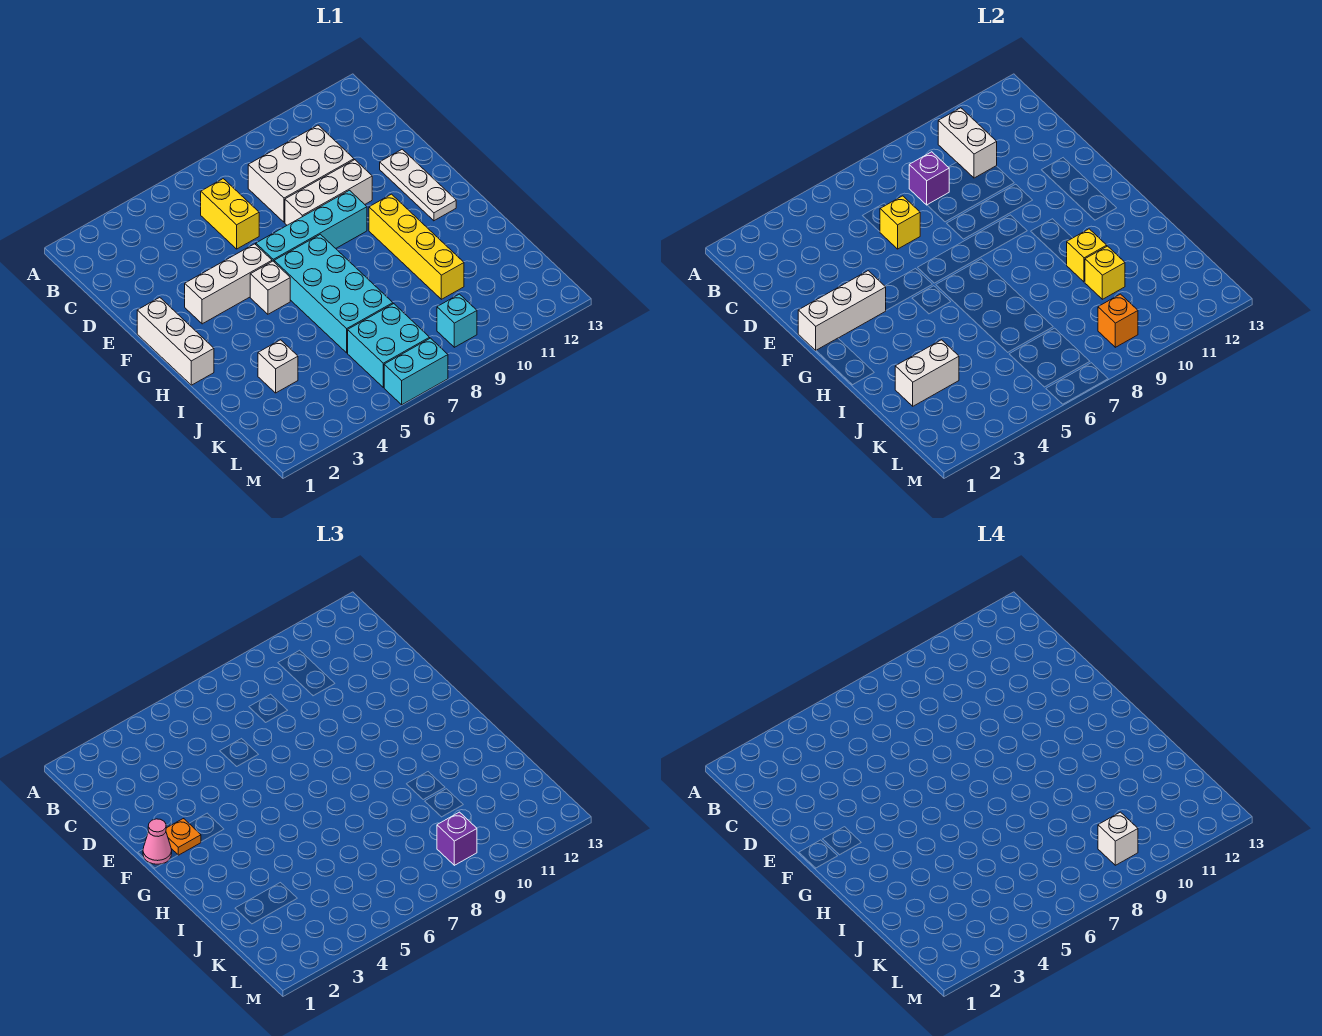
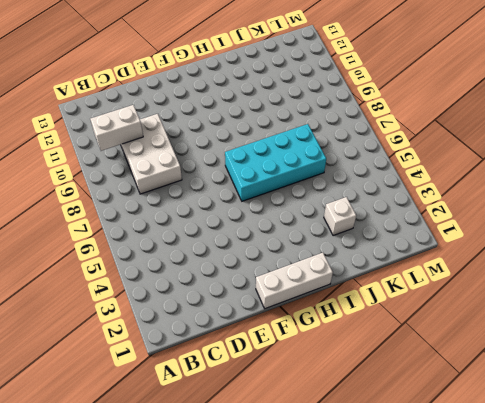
none -> yellow brick C6:D6 level 1
none -> white brick E8:E10 level 1
none -> white plate E12:G12 level 1

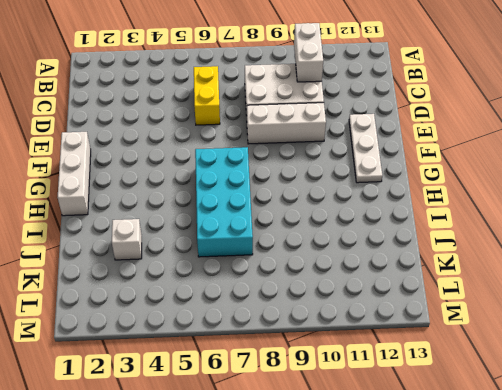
none -> white brick F3:F5 level 1
none -> cyan brick F6:F9 level 1
none -> white brick G5 level 1

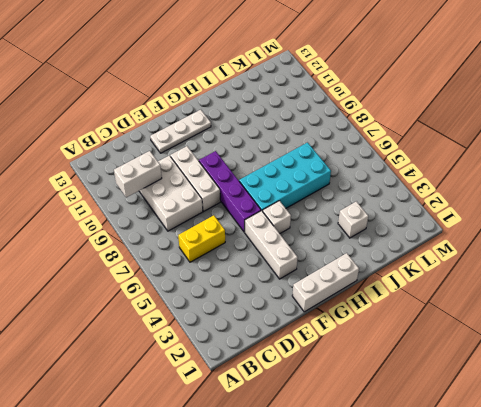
purple brick F6:F9 level 1 -> cyan brick F6:F9 level 1
none -> yellow brick G10:J10 level 1
none -> cyan brick K6:L7 level 1
none -> cyan brick L9 level 1

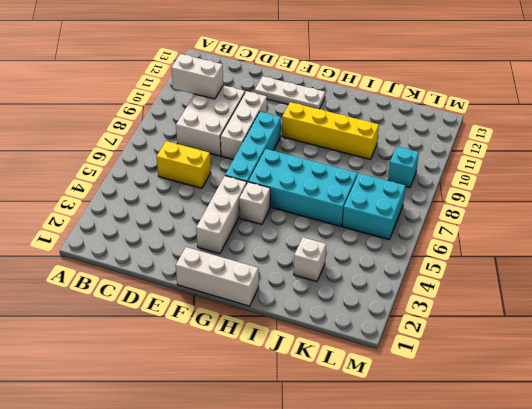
none -> cyan brick M6:M7 level 1
none -> purple brick C8 level 2
none -> yellow brick D6 level 2

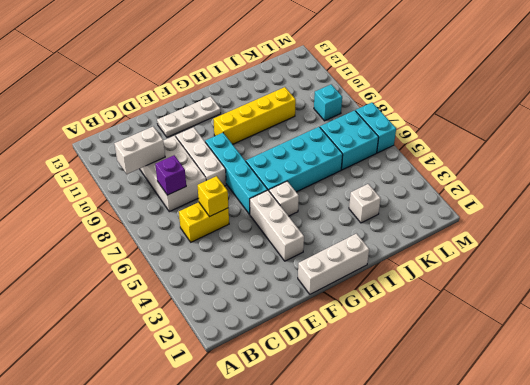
none -> white brick F1:F3 level 2
none -> yellow brick I10 level 2
none -> white brick J2:J3 level 2

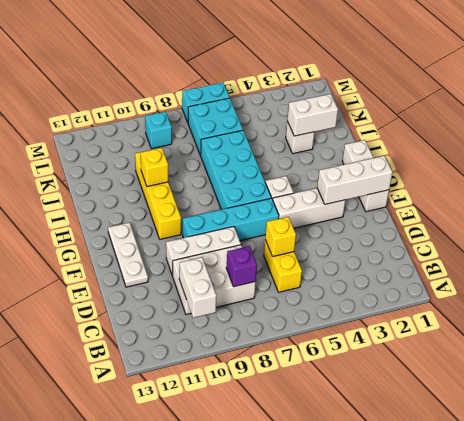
none -> yellow brick J10 level 2
none -> orange brick L9 level 2
none -> pink cone F1 level 3

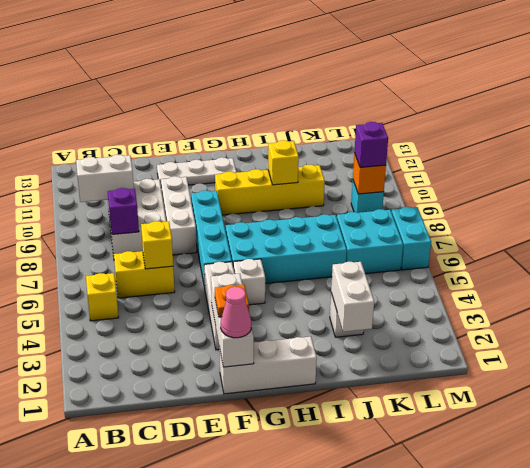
yellow brick B5 level 1 -> yellow brick J10 level 2
none -> white brick L9 level 4

